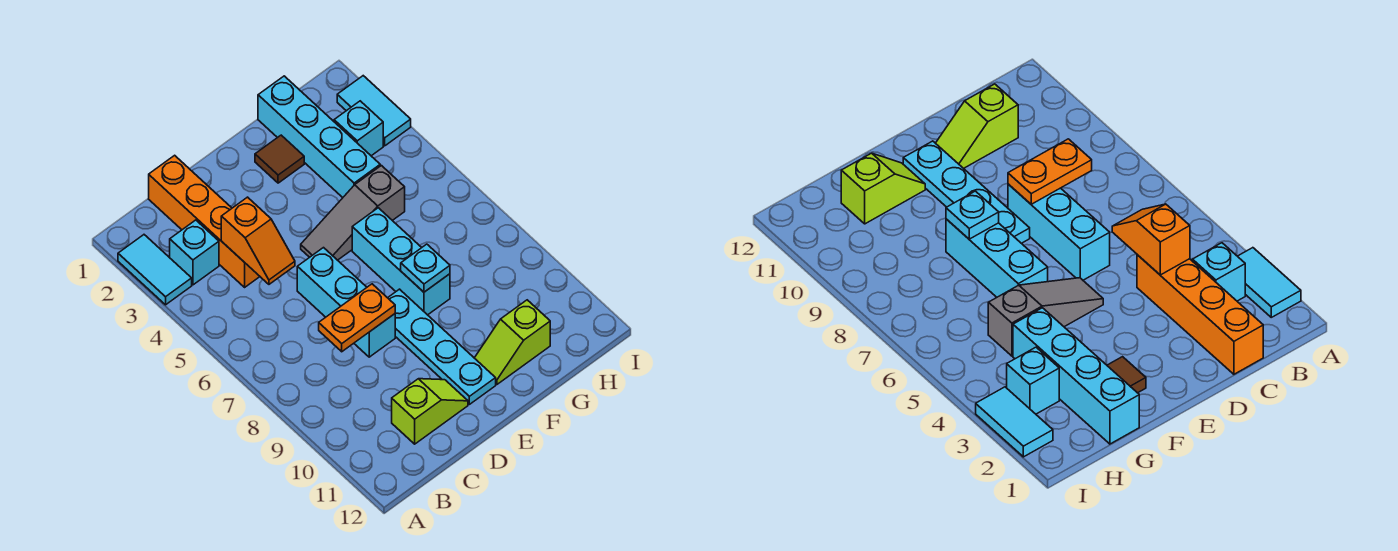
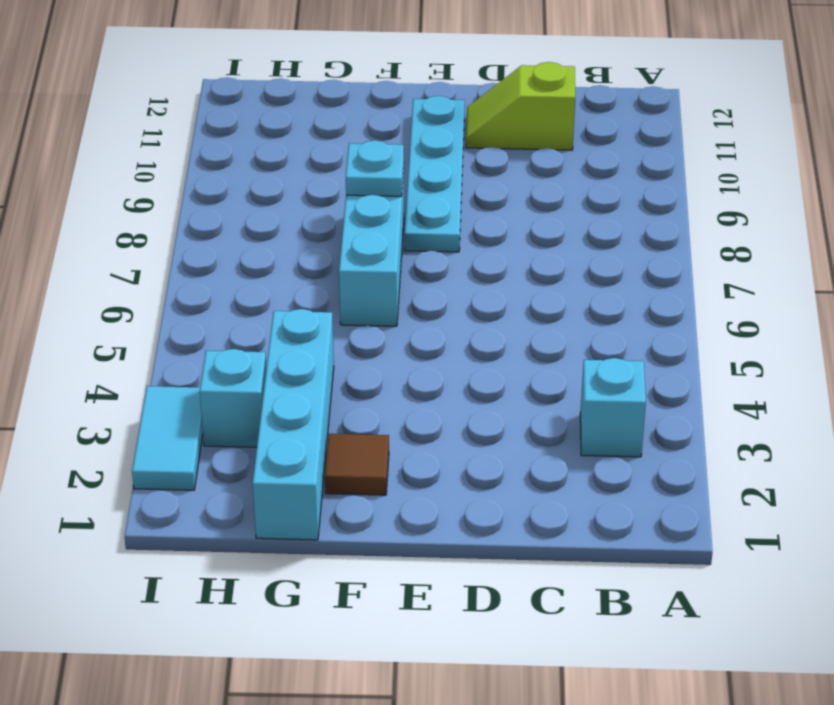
none -> cyan tile A2:A3 level 1
none -> orange brick C1:C4 level 1
none -> cyan brick D6:D8 level 1

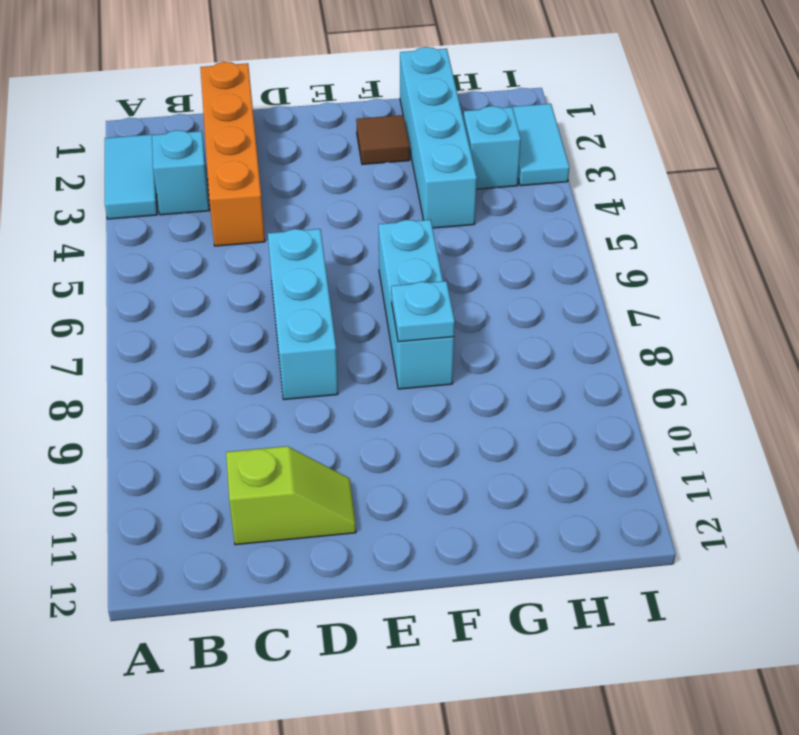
none -> grey slope E5:G5 level 1 top G
none -> cyan plate E8:E11 level 1
none -> lime slope F11:G11 level 1 top G

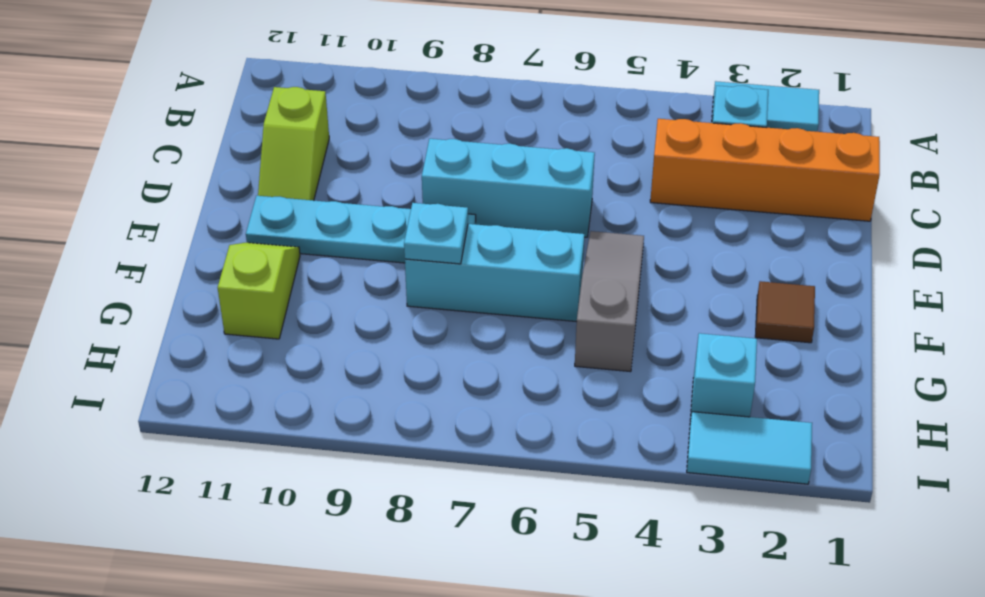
none -> cyan brick G1:G4 level 1
none -> orange slope C4:C5 level 2 top 4
none -> orange plate C8:D8 level 2

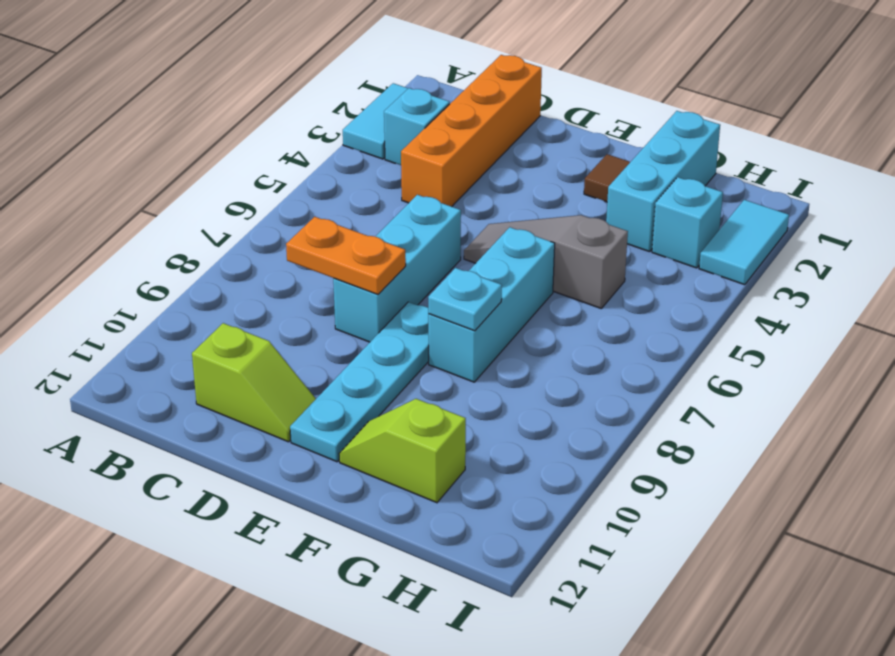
cyan brick G1:G3 level 1 -> cyan brick G1:G4 level 1
none -> orange slope C4:C5 level 2 top 4

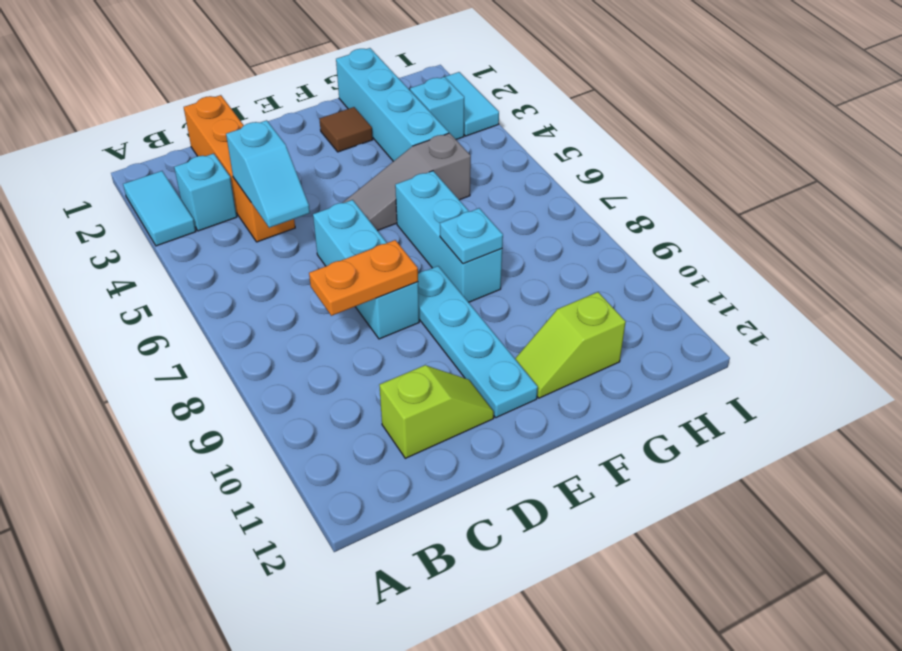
cyan slope C4:C5 level 2 top 4 -> orange slope C4:C5 level 2 top 4

